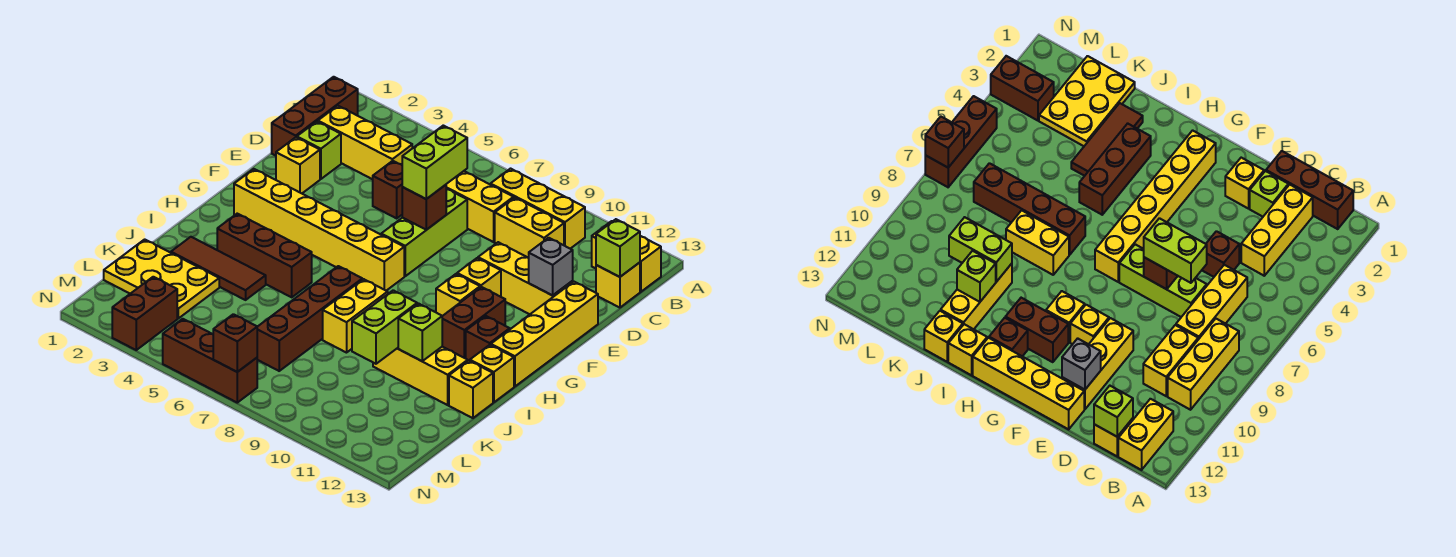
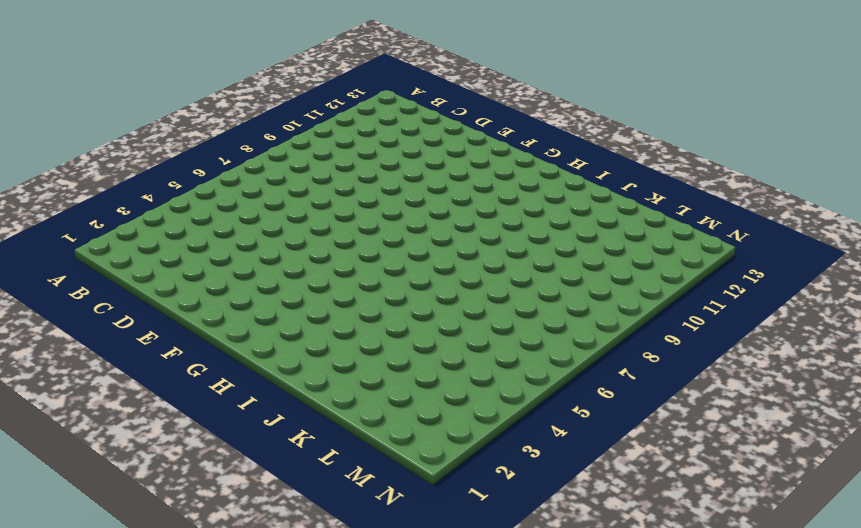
none -> brown brick B1:D1 level 1
none -> yellow brick B8:B10 level 1
none -> yellow brick B12:B13 level 1
none -> yellow brick C2:C4 level 1

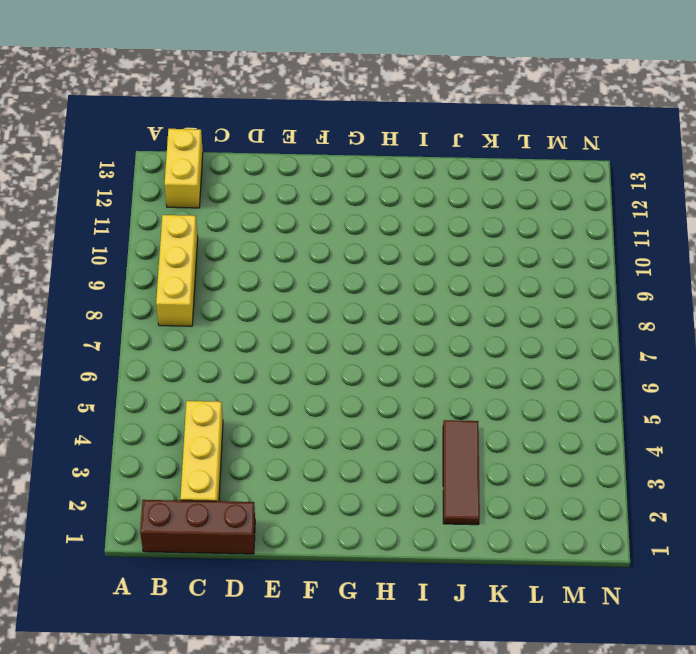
none -> yellow brick C6:C8 level 1
none -> yellow brick C9:C10 level 1
none -> yellow brick C13 level 1
none -> lime brick D2 level 1

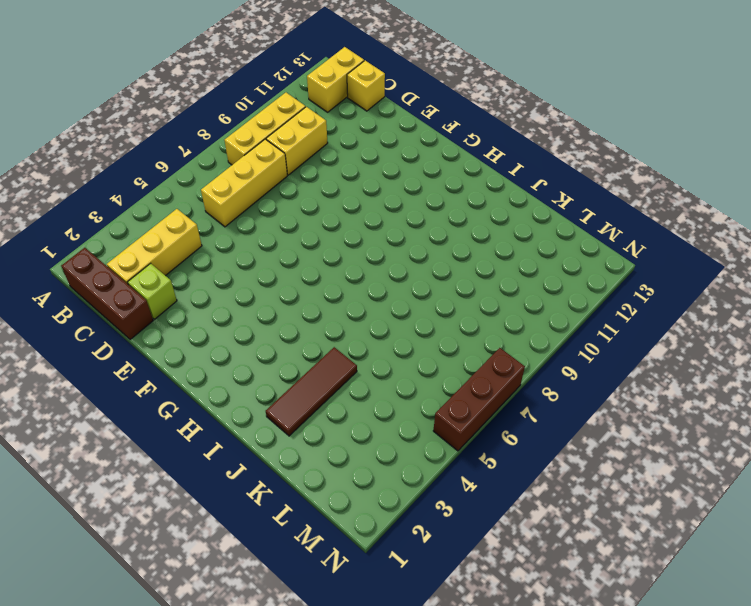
none -> brown brick D5 level 1
none -> lime brick D7:F7 level 1
none -> yellow brick E2 level 1
none -> yellow brick E10:E12 level 1

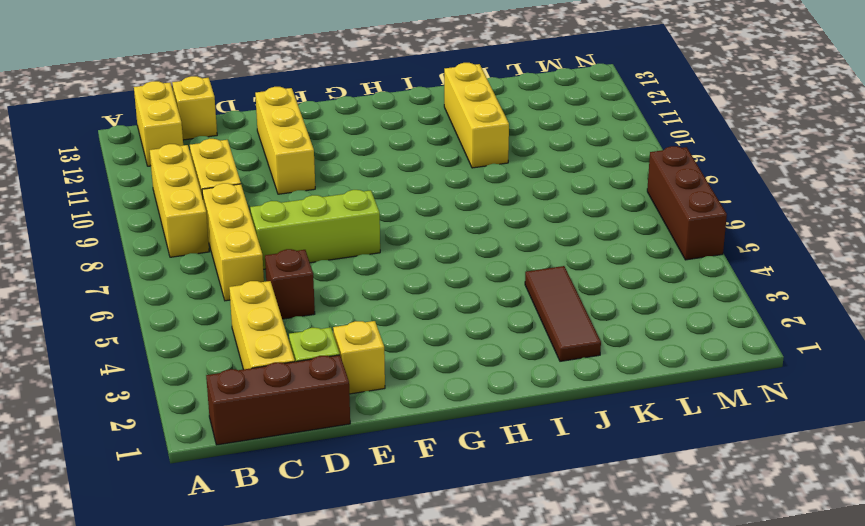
none -> yellow brick E13:H13 level 1
none -> yellow brick F10 level 1
none -> yellow brick G2:G7 level 1
none -> yellow brick G10 level 1

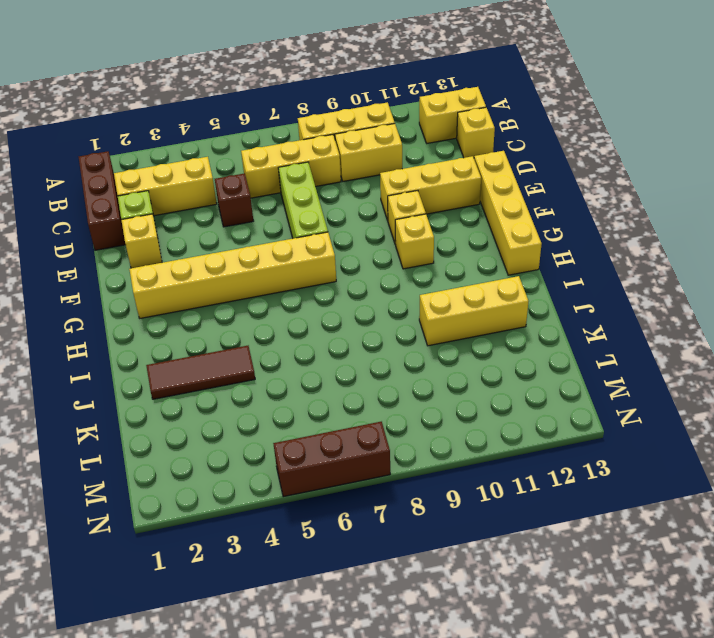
none -> brown brick G11:H11 level 1
none -> brown brick H12 level 1
none -> brown brick I3:I5 level 1
none -> brown brick I7:L7 level 1

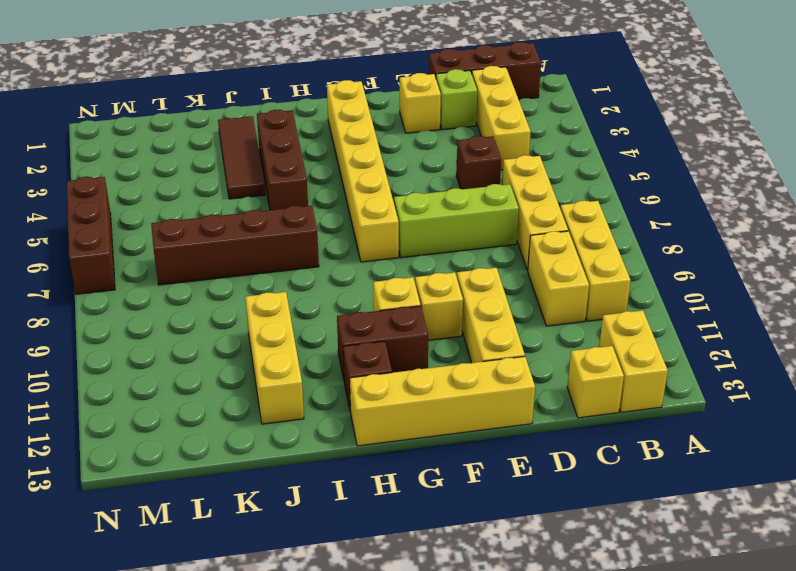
none -> yellow brick I8:J8 level 1
none -> yellow brick I13 level 1
none -> yellow brick J13 level 1
none -> yellow plate K1:L3 level 1

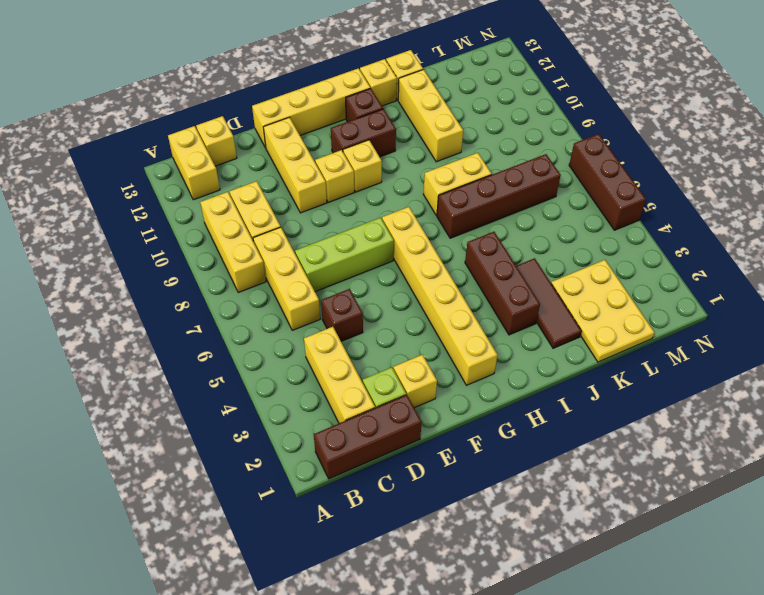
none -> brown brick M3:N3 level 1
none -> lime brick C13 level 2
none -> brown brick E7 level 2
none -> grey brick E12 level 2

